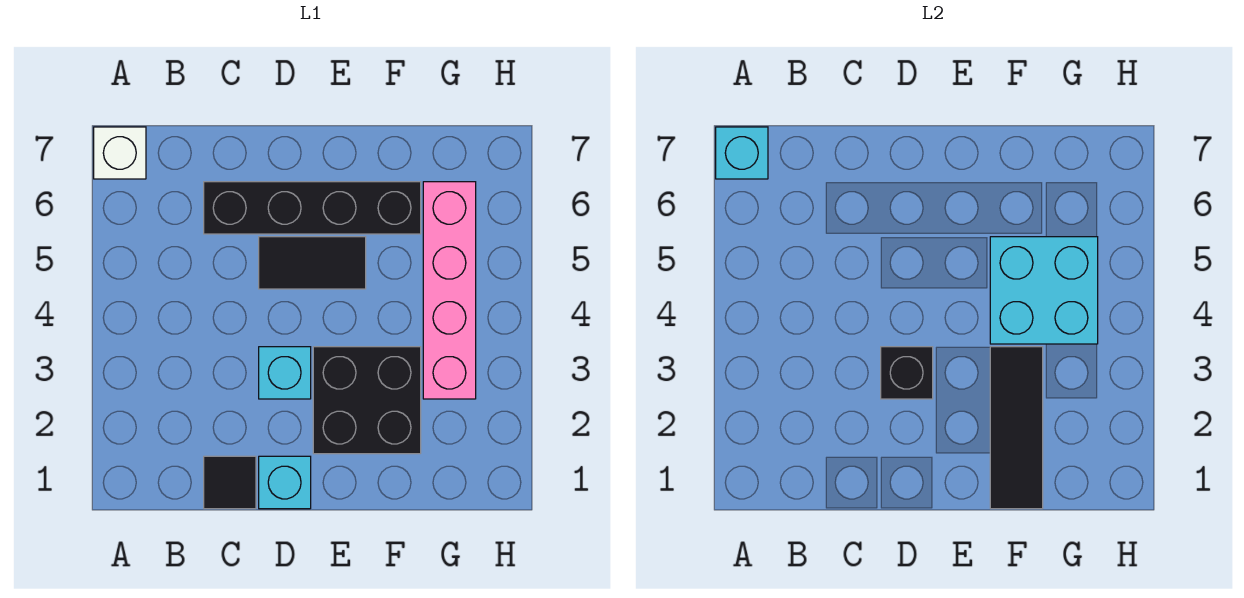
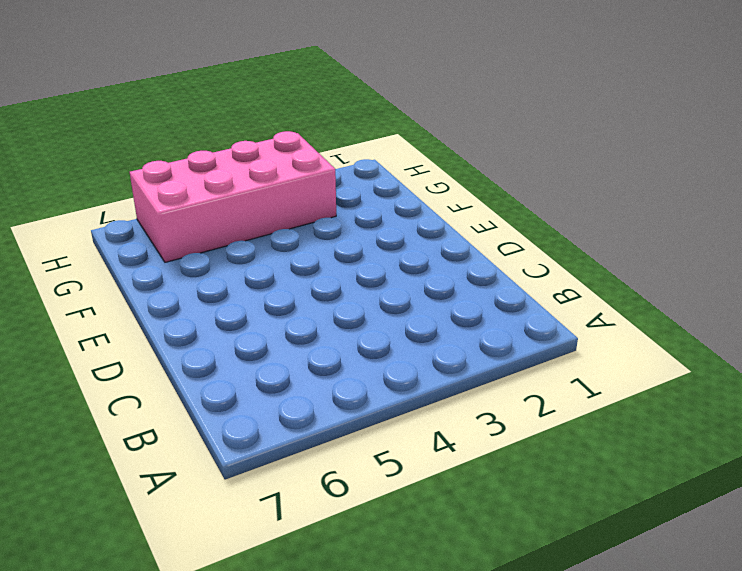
pink brick G3:H6 level 1 -> pink brick G3:G6 level 1
none -> white brick A7 level 1
none -> black tile C1 level 1
none -> black brick C6:F6 level 1

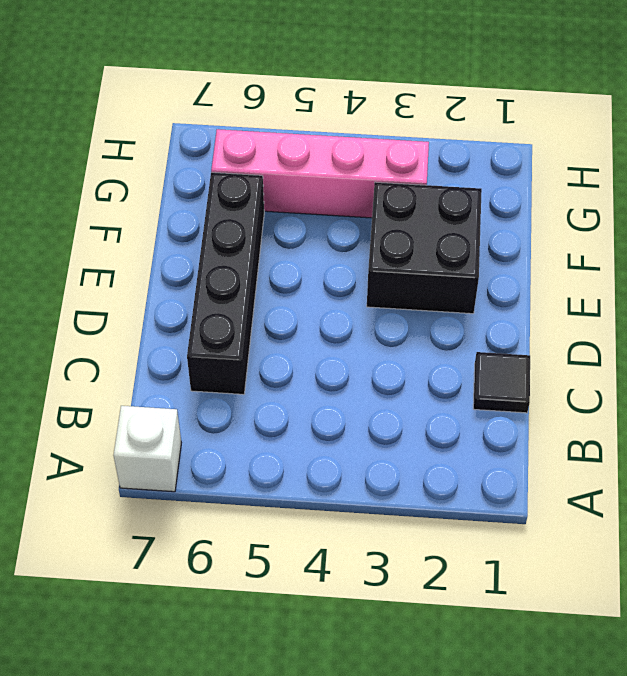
none -> cyan brick D1 level 1
none -> cyan brick D3 level 1
none -> black tile D5:E5 level 1

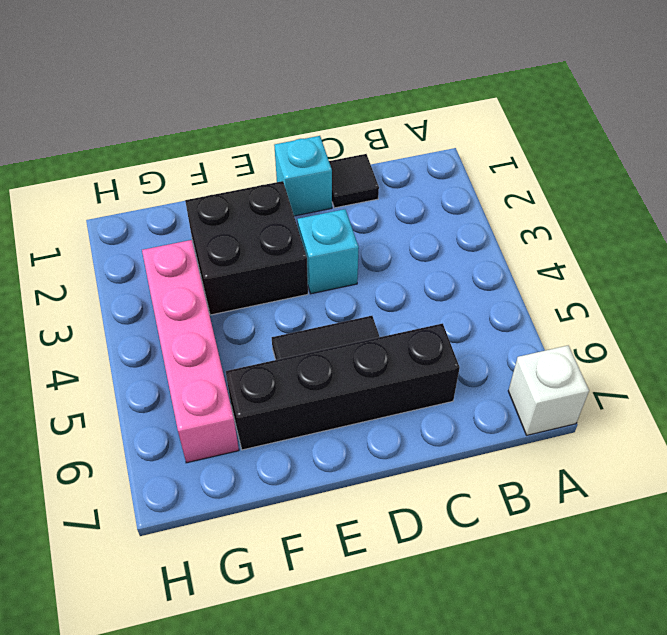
none -> cyan brick A7 level 2
none -> black brick D3 level 2
none -> black tile F1:F3 level 2

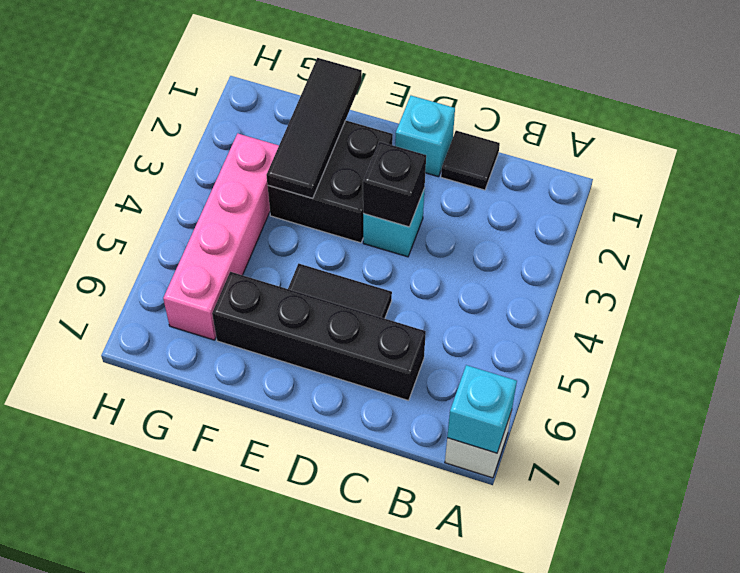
none -> cyan brick F4:G5 level 2

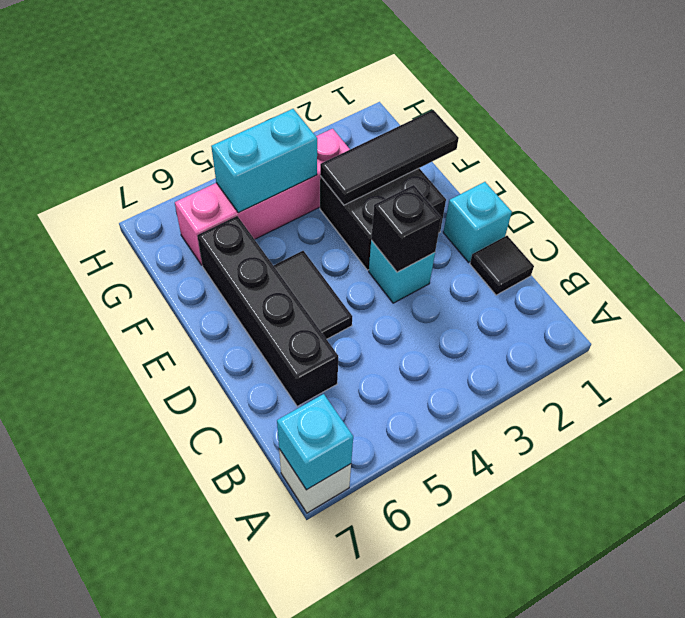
cyan brick G4:G5 level 2 -> cyan brick F4:G5 level 2

